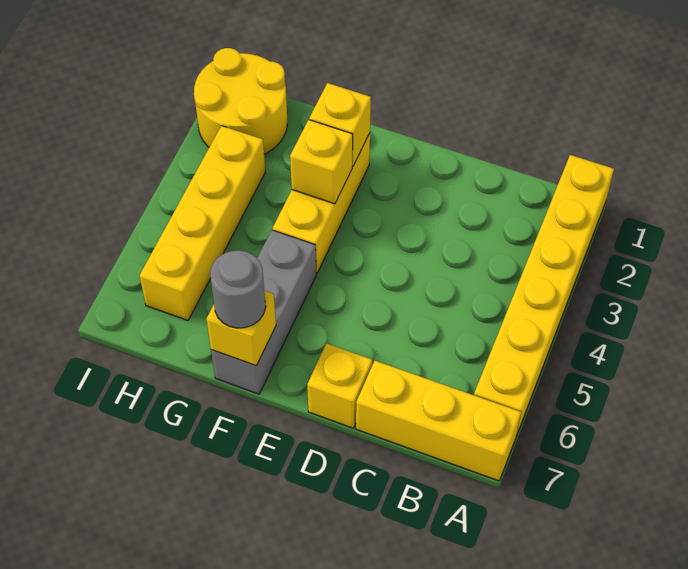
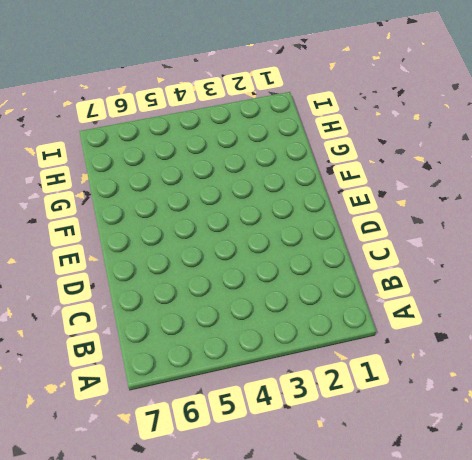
none -> yellow brick A1:A6 level 1
none -> yellow brick A7:C7 level 1

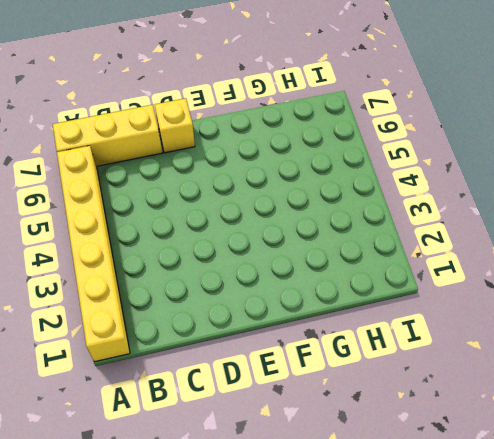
none -> yellow brick F2:F4 level 1
none -> grey brick F5:F7 level 1

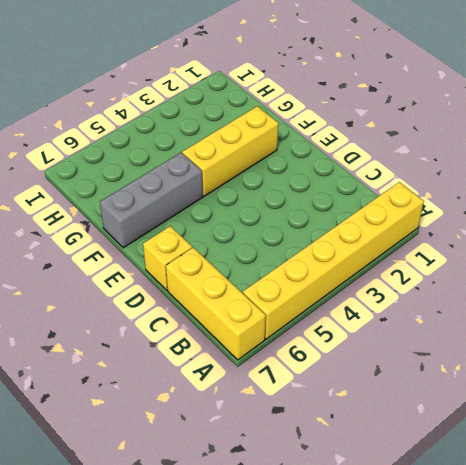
none -> yellow round brick H1:I2 level 1
none -> yellow brick H3:H6 level 1

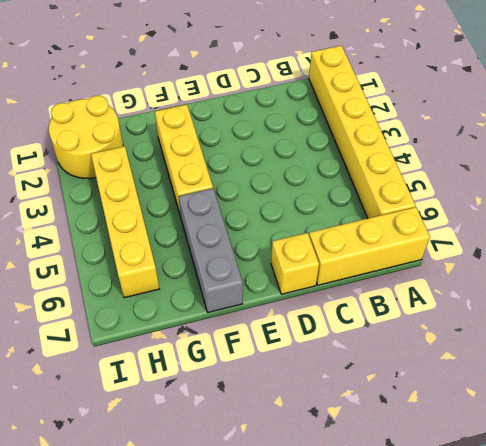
none -> yellow brick F2 level 2
none -> yellow brick F3 level 2

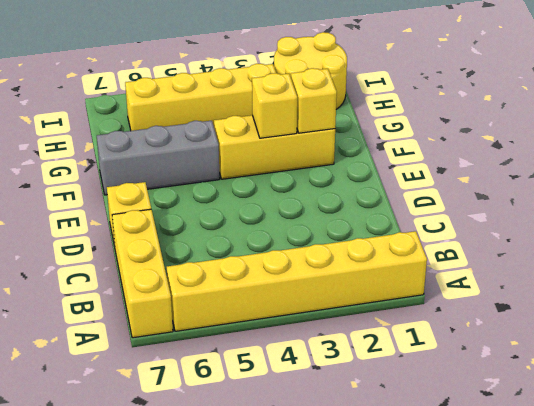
none -> yellow brick F7 level 2
none -> grey round brick F7 level 3

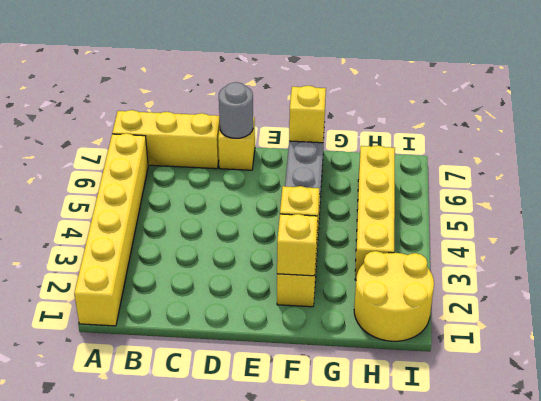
grey round brick D7 level 2 -> grey round brick F7 level 3

